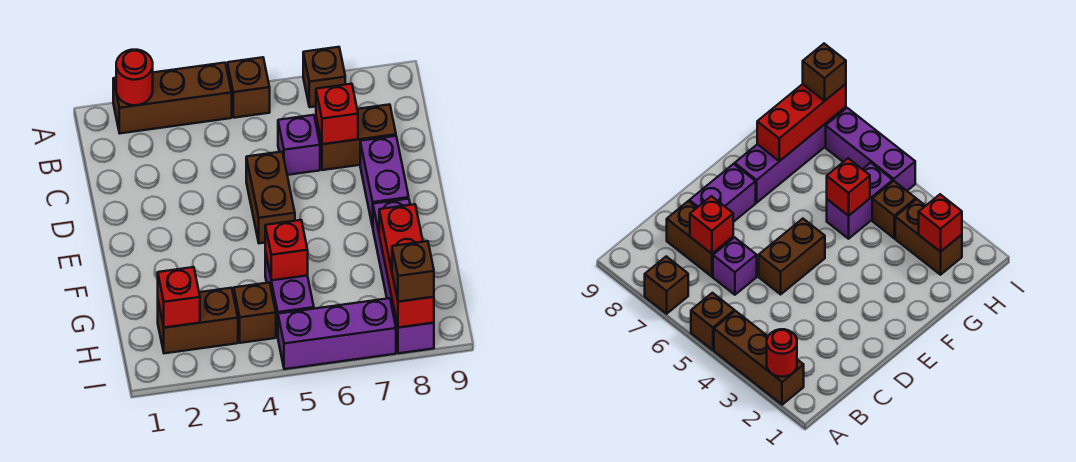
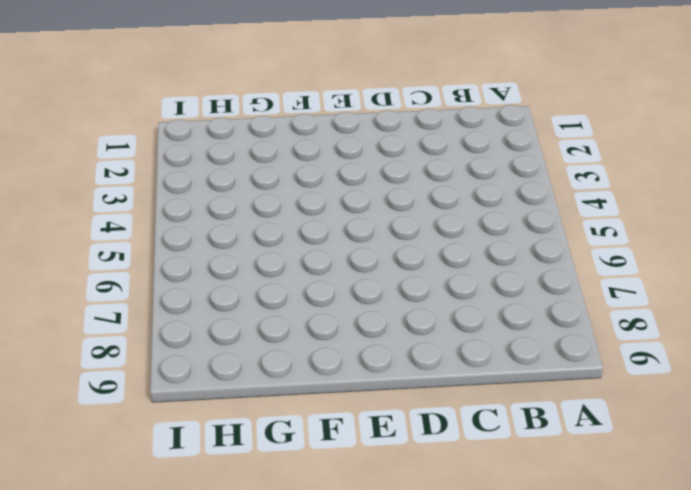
none -> brown brick A2:A4 level 1
none -> brown brick A5 level 1
none -> brown brick A7 level 1

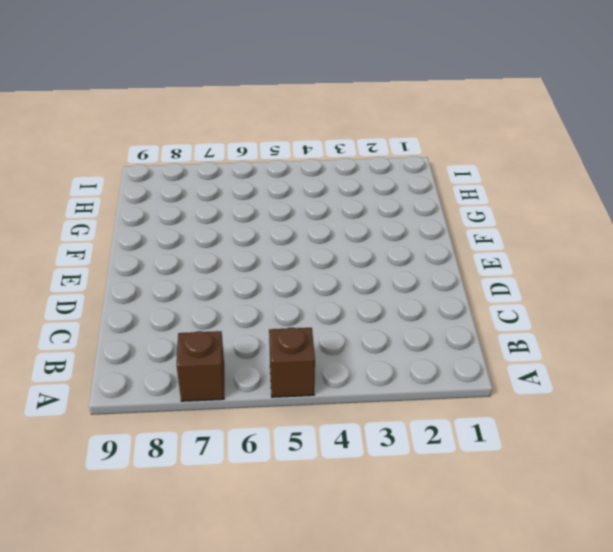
none -> brown brick A2:A4 level 1
none -> purple brick C6 level 1
none -> brown brick C7:C8 level 1

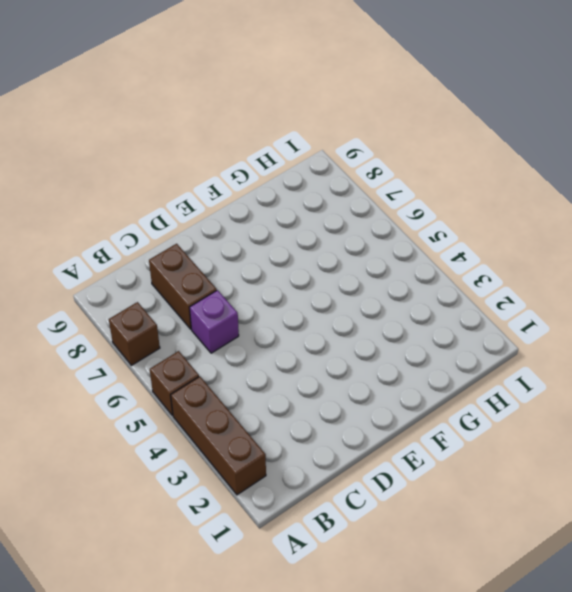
none -> brown brick D5:E5 level 1
none -> purple brick D8:E8 level 1
none -> purple brick F8:I8 level 1

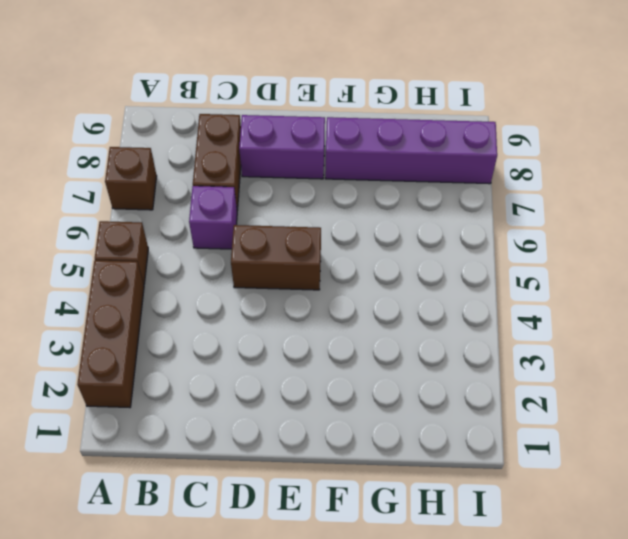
none -> purple brick G5:H5 level 1
none -> brown brick H2:H3 level 1
none -> brown brick H4 level 1

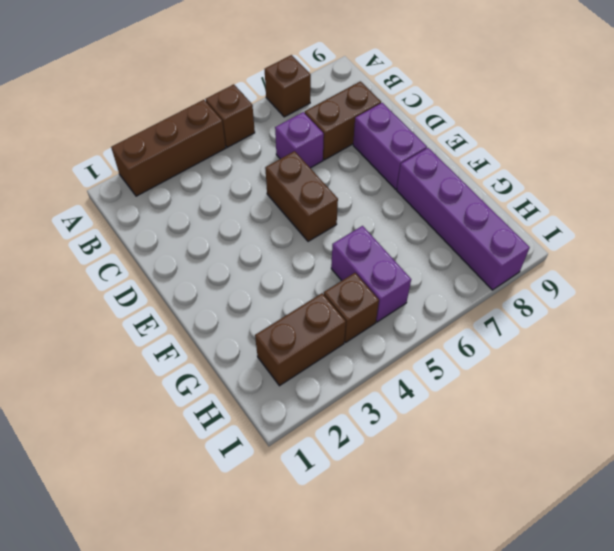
none -> purple brick I5:I7 level 1
none -> red round brick A2 level 2
none -> red brick C7 level 2

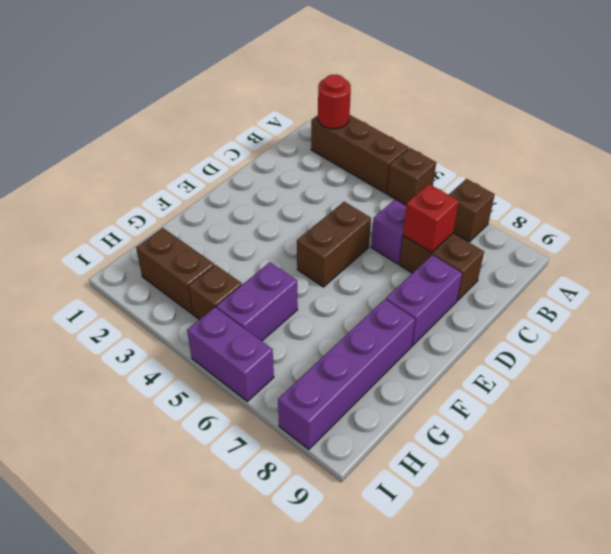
purple brick I5:I6 level 1 -> purple brick I5:I7 level 1
none -> red brick G5 level 2
none -> red brick G8:I8 level 2
none -> red brick H2 level 2

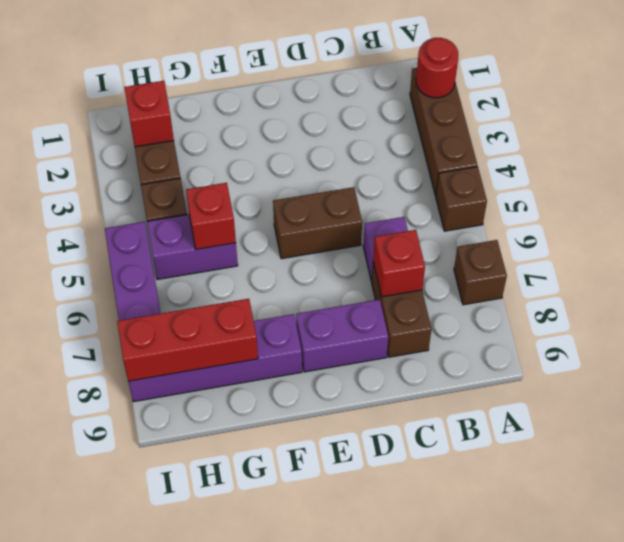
none -> brown brick I8 level 3

